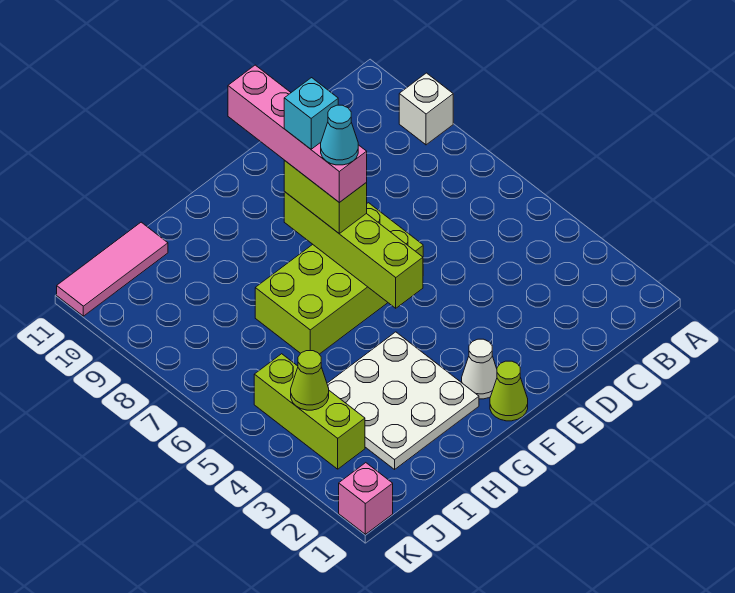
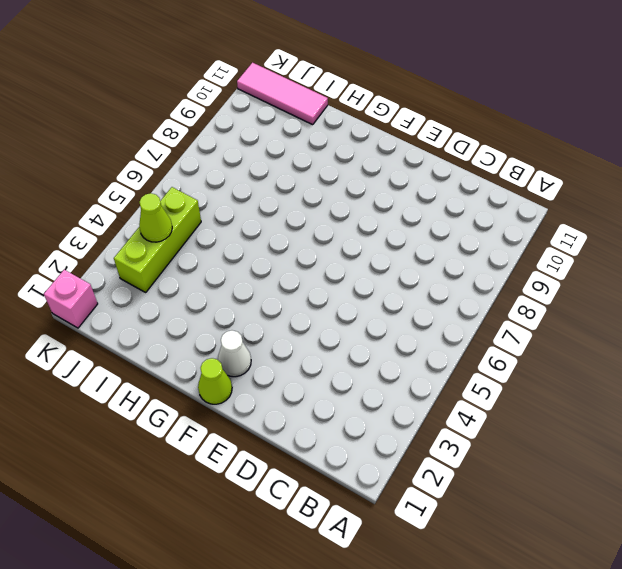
none -> white brick A9 level 1
none -> lime brick E6:H7 level 1
none -> white plate G2:I4 level 1

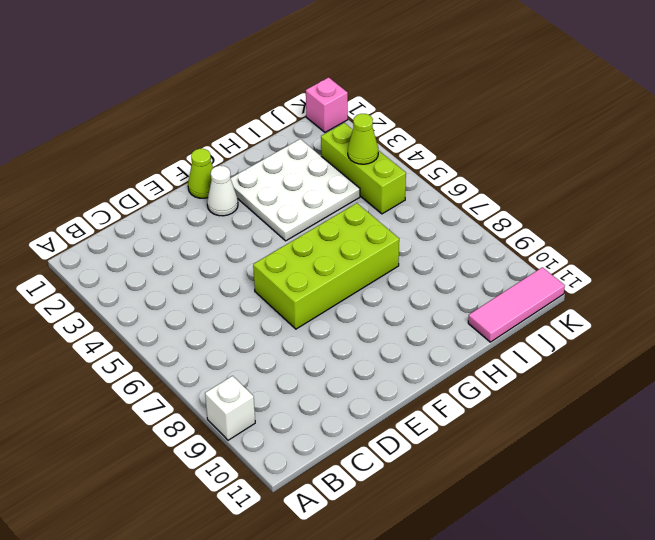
none -> lime brick F5:F8 level 2
none -> lime brick F7:F8 level 3
none -> pink brick F7:F10 level 4

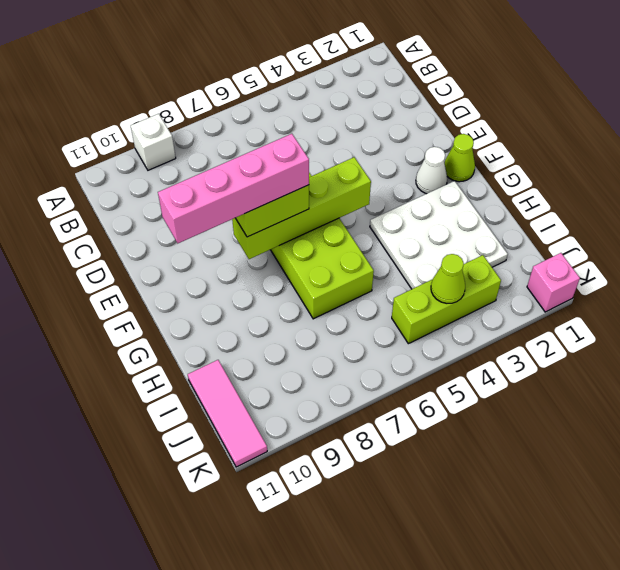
none -> cyan cone F7 level 5
none -> cyan brick F8 level 5

